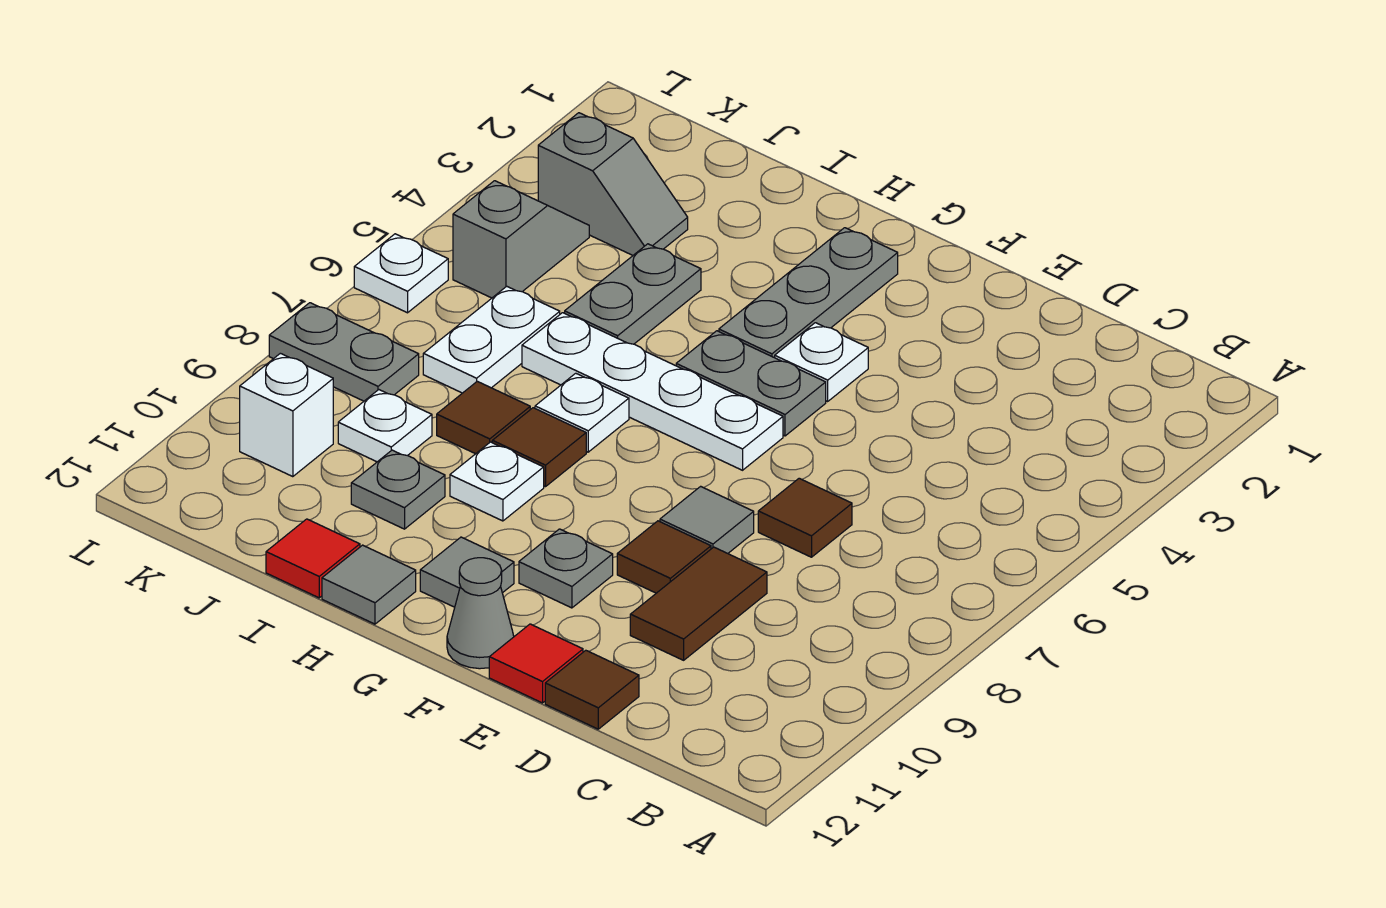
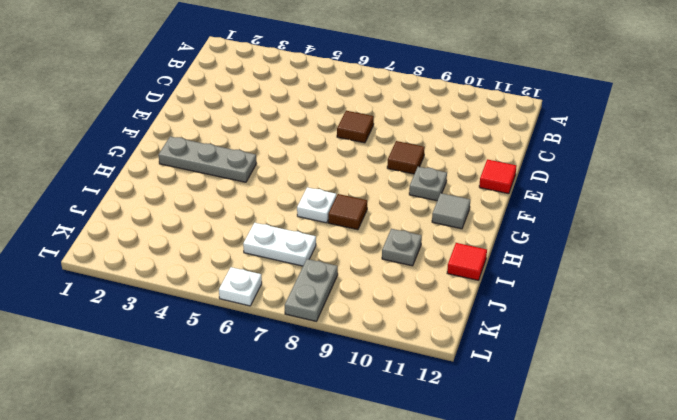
none -> brown tile D9:D10 level 1
none -> brown tile D12 level 1
none -> grey tile E8 level 1

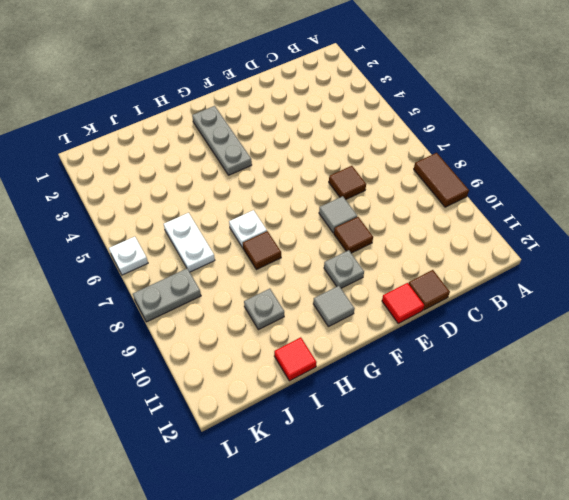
brown tile A8:A9 level 1 -> brown tile D9:D10 level 1
none -> white plate F4 level 1
none -> grey plate F5:G5 level 1
none -> white plate F6:I6 level 1

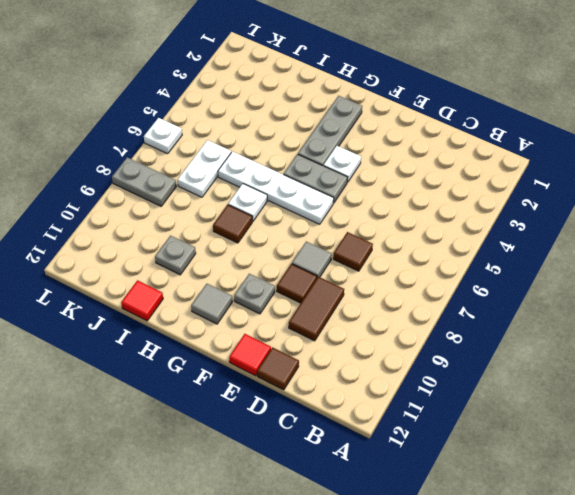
none -> grey cone F12 level 1
none -> white plate H9 level 1
none -> grey tile H12 level 1

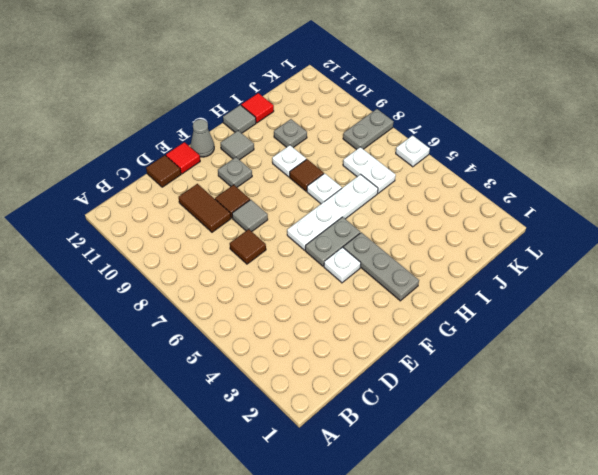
none -> grey plate I4:I5 level 1
none -> brown tile I8 level 1
none -> grey slope J3:K3 level 1 top K

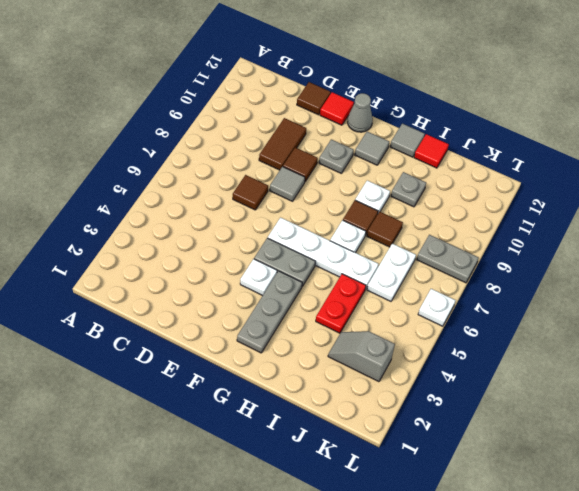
red plate I4:I5 level 1 -> grey plate I4:I5 level 1
none -> white plate J9 level 1
none -> grey slope K4:K5 level 1 top 5
none -> white brick K10 level 1

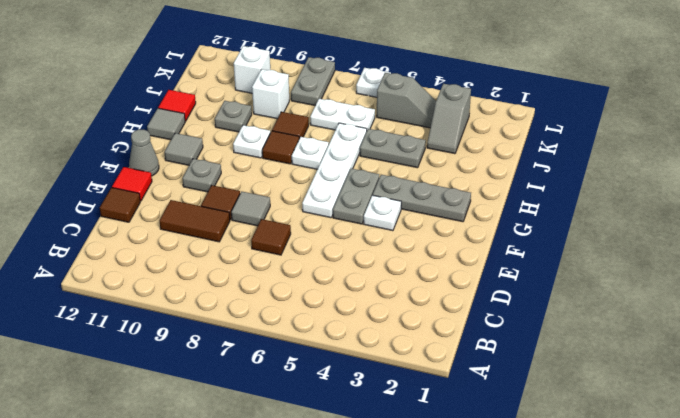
white brick J9 level 1 -> white plate J9 level 1

